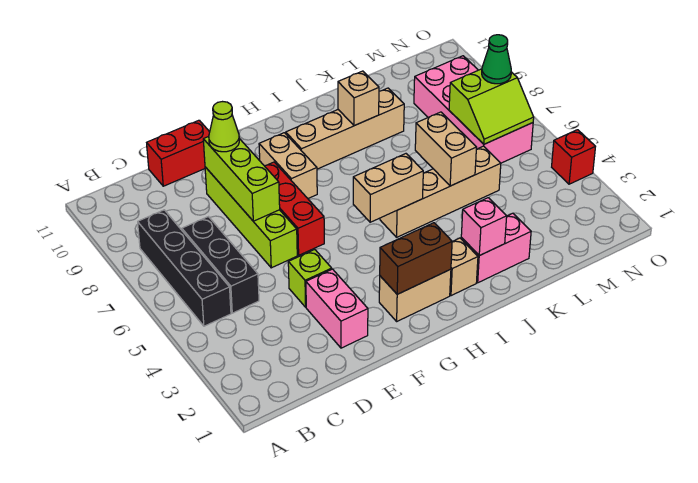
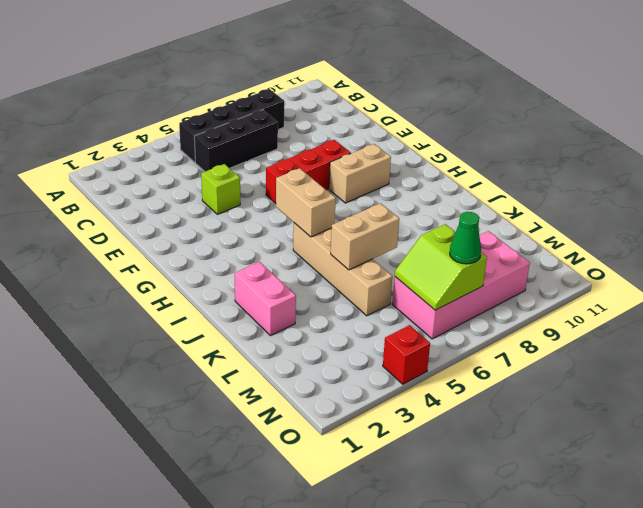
none -> red brick D11:E11 level 1
none -> pink brick E2:E3 level 1
none -> lime brick E6:E9 level 1

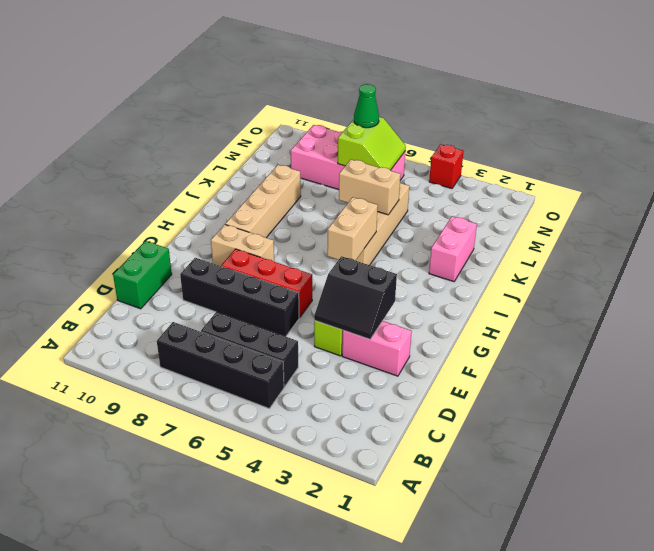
green brick D11:E11 level 1 -> red brick D11:E11 level 1
black slope E3:F4 level 2 top F -> none
black brick E6:E9 level 1 -> lime brick E6:E9 level 1
none -> tan brick G2:H2 level 1
none -> tan brick I2 level 1
none -> lime brick E7:E9 level 2

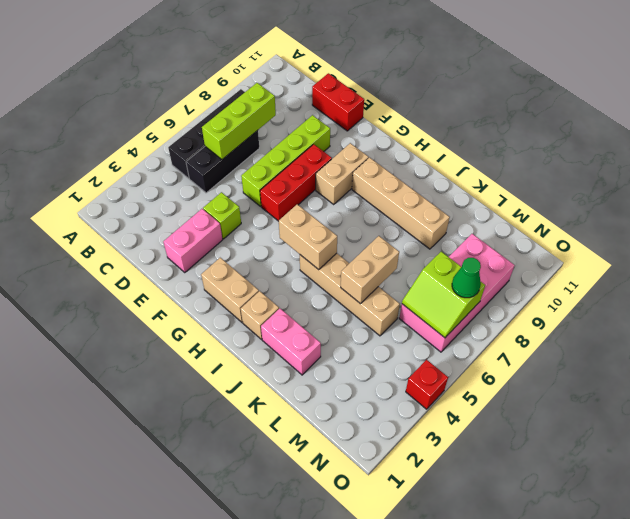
lime brick C6:C8 level 2 -> lime brick E7:E9 level 2
none -> brown brick G2:H2 level 2
none -> pink brick J2 level 2
none -> tan brick J9 level 2

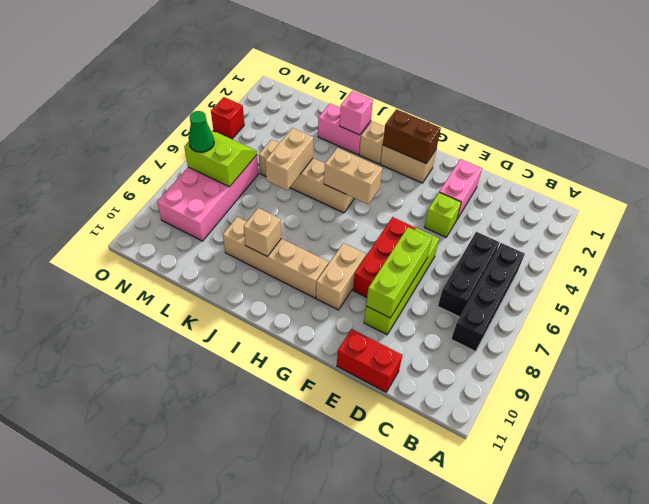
none -> lime cone E9 level 3

